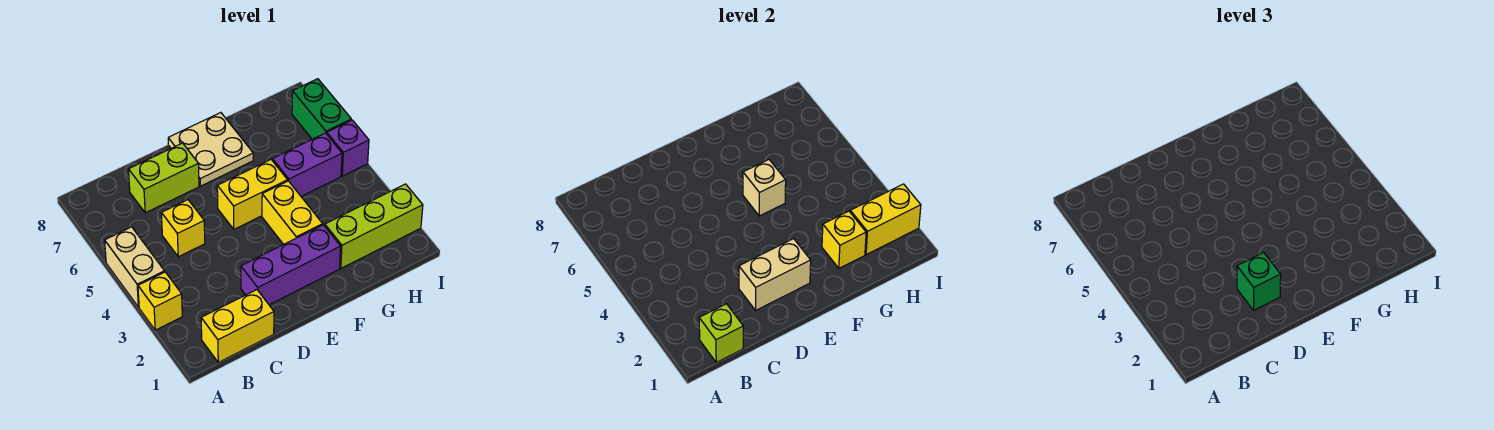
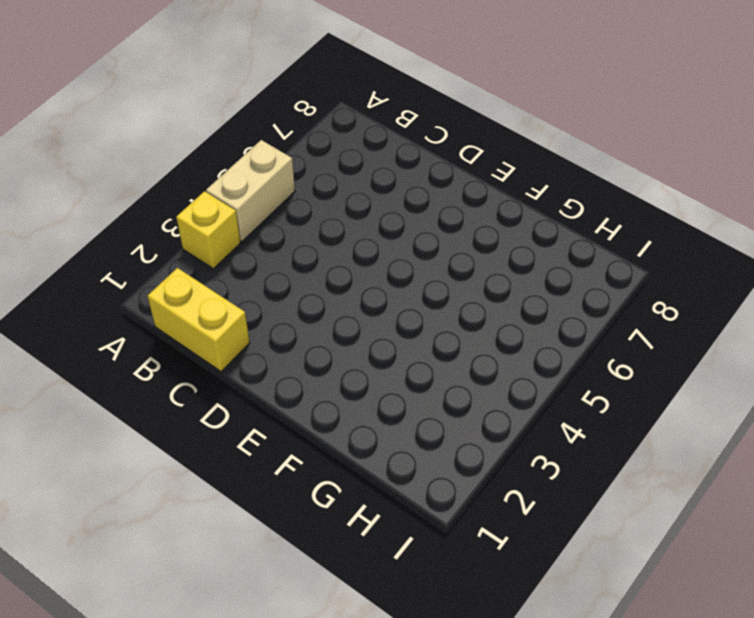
none -> yellow brick C5 level 1
none -> lime brick C7:D7 level 1
none -> purple brick D2:F2 level 1

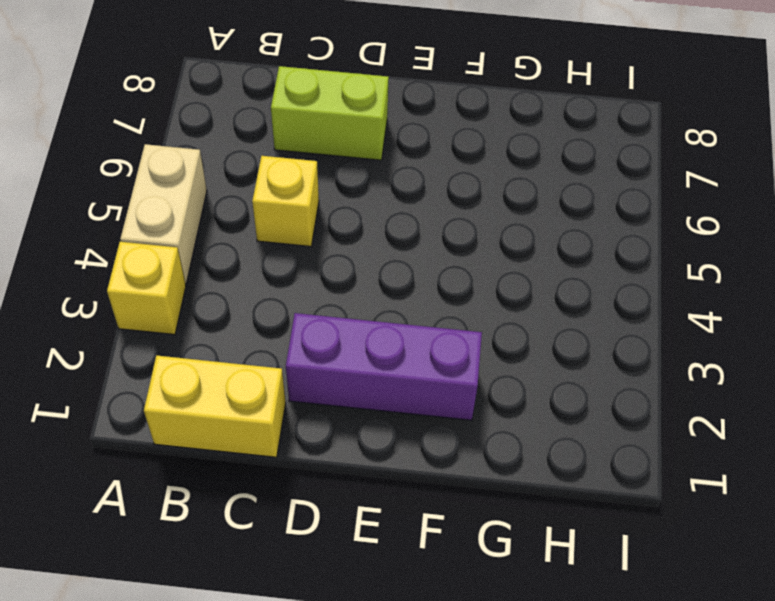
none -> yellow brick E5:F5 level 1
none -> tan plate E7:F8 level 1
none -> yellow brick F3:F4 level 1

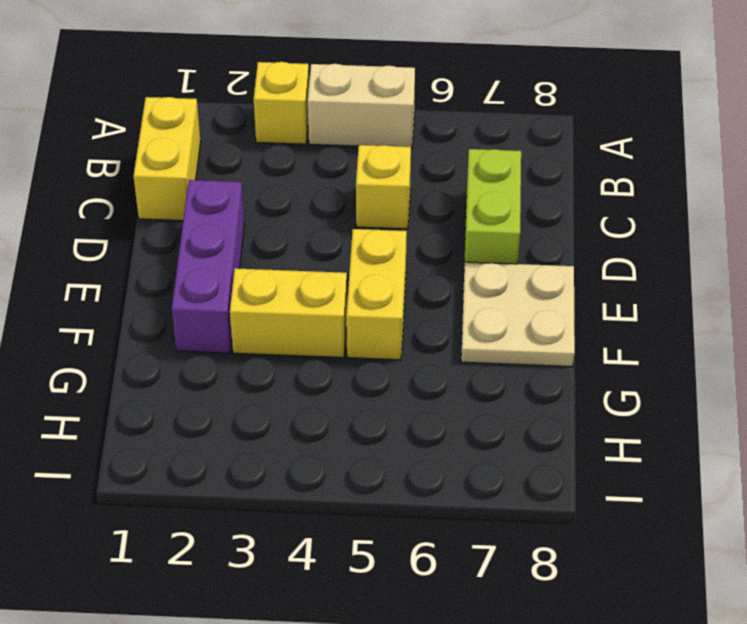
none -> lime brick G2:I2 level 1
none -> purple brick G5:H5 level 1
none -> purple brick I5 level 1

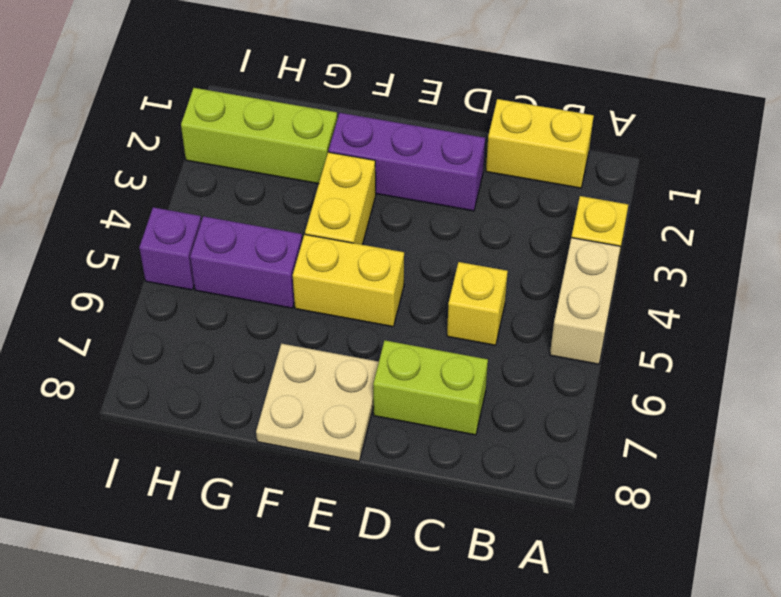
none -> green brick I6:I7 level 1
none -> lime brick B1 level 2
none -> tan brick D2:E2 level 2

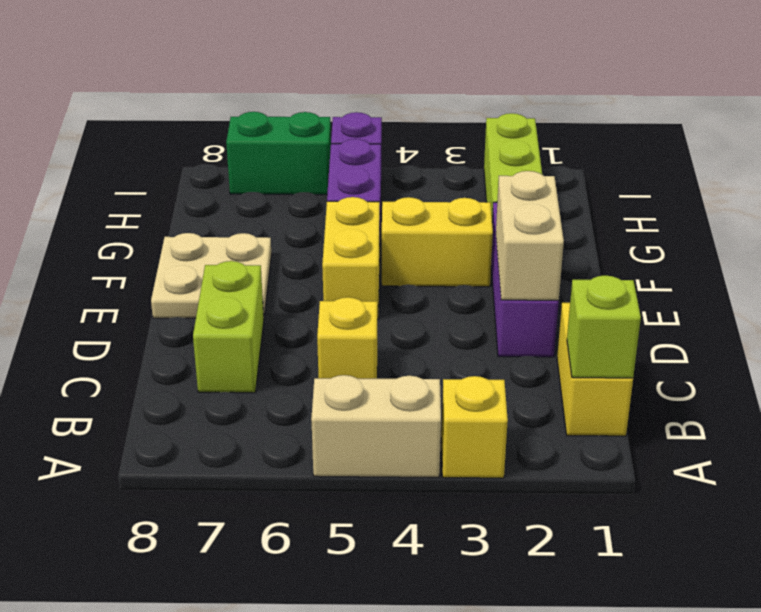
none -> tan brick F5 level 2
none -> yellow brick G2 level 2
none -> yellow brick H2:I2 level 2

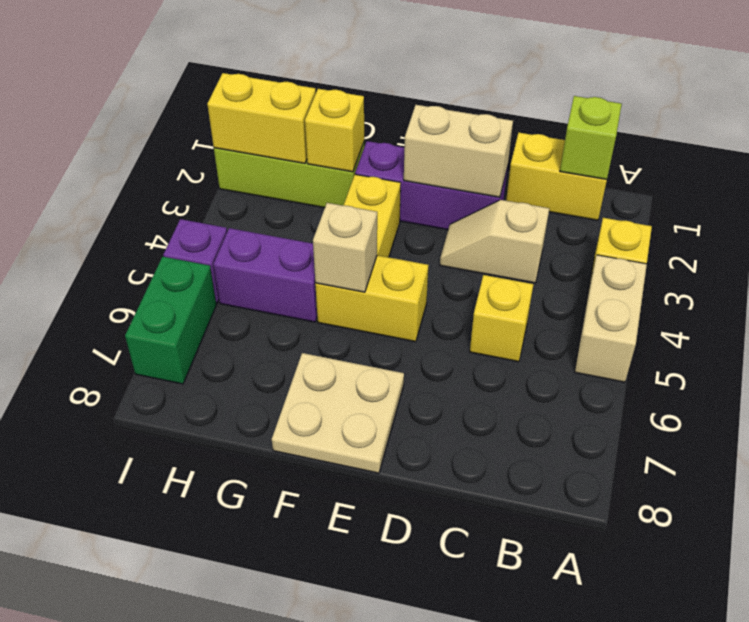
tan slope C3:D3 level 1 top C -> none
none -> lime brick C7:D7 level 1
none -> green brick D2 level 3

